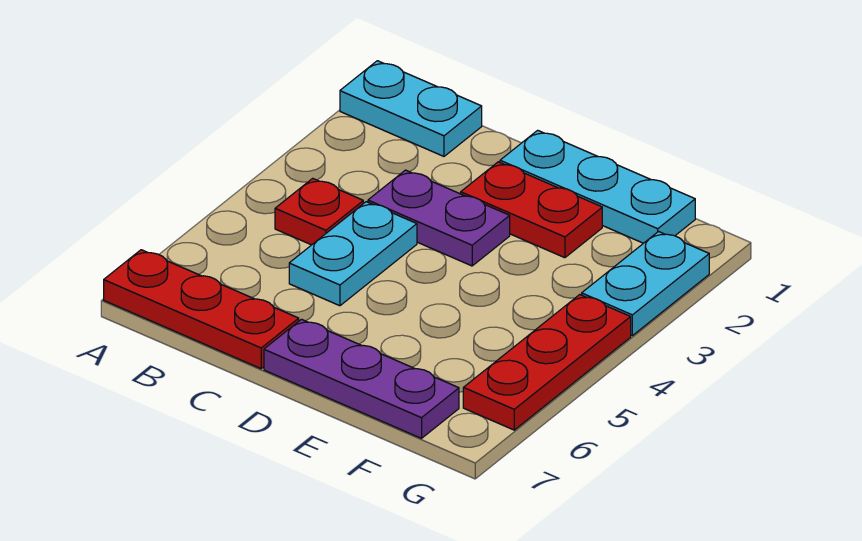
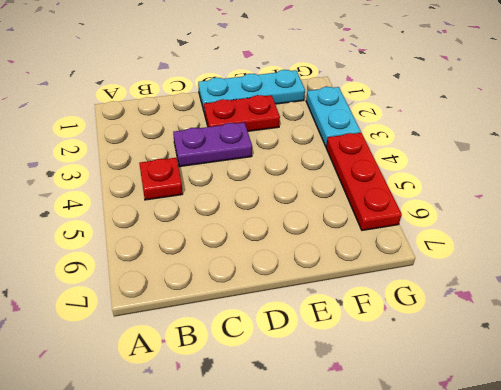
none -> cyan plate A1:B1 level 1
none -> red plate A7:C7 level 1

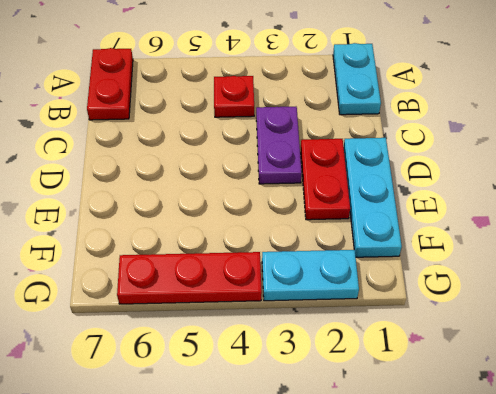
red plate A7:B7 level 1 -> red plate A7:C7 level 1
none -> cyan plate C4:C5 level 1
none -> purple plate D7:F7 level 1

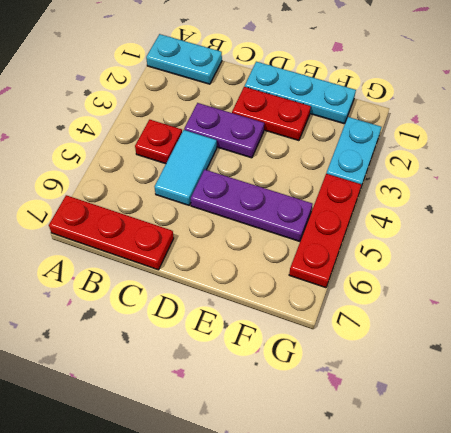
cyan tile C4:C5 level 1 -> cyan plate C4:C5 level 1
purple plate D5:F5 level 1 -> purple plate D7:F7 level 1

